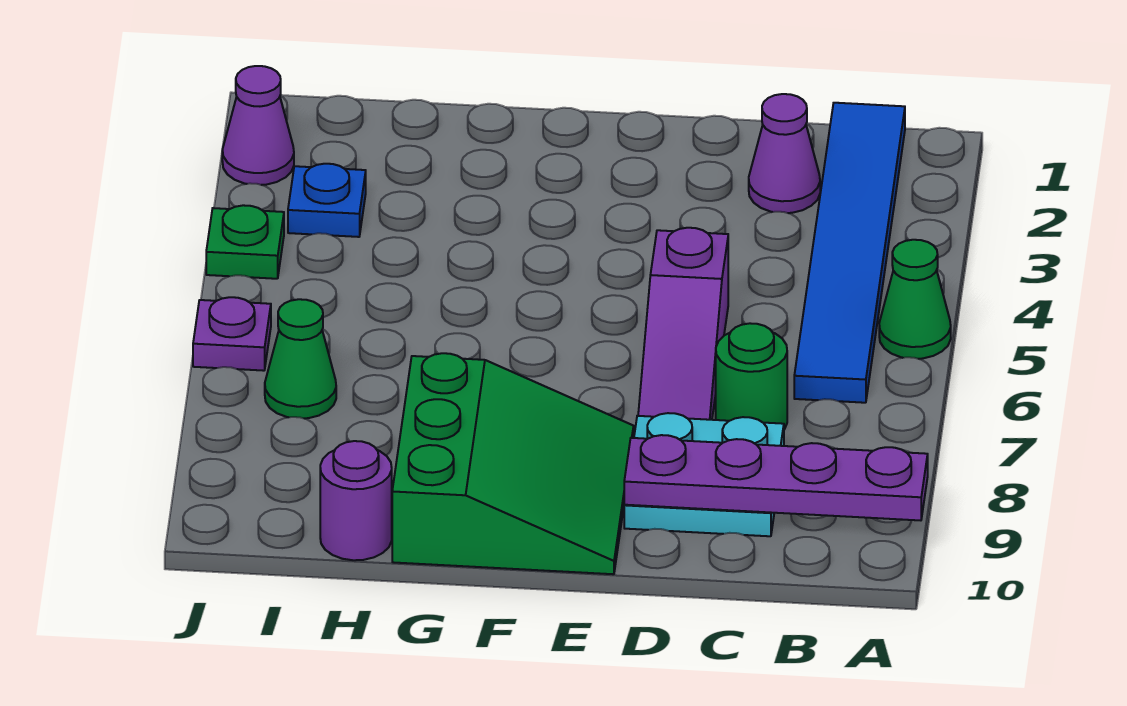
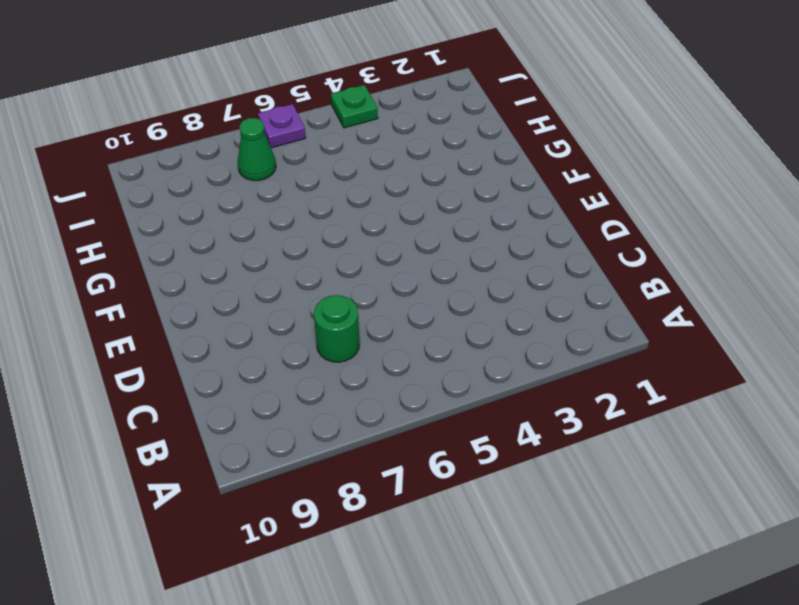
none -> green cone A5 level 1
none -> blue tile B1:B6 level 1
none -> purple cone C2 level 1

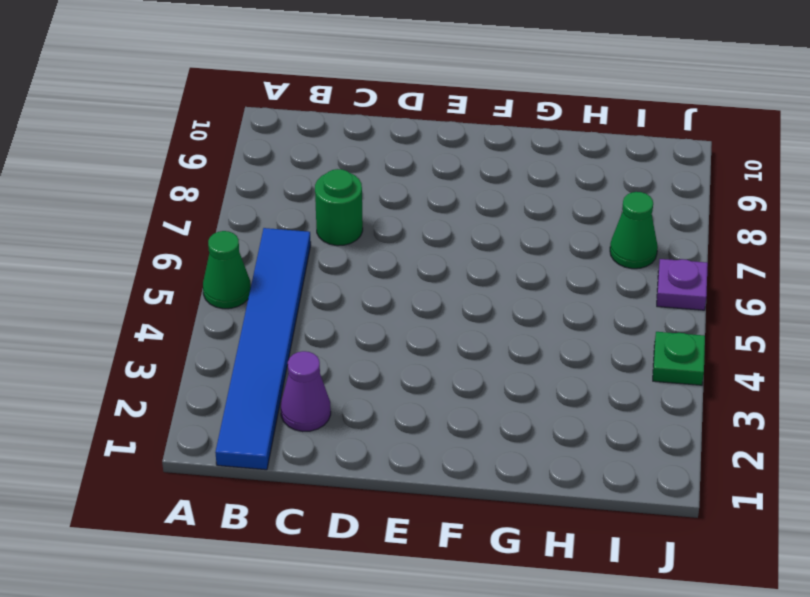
none -> cyan plate C8:D9 level 1
none -> purple slope D5:D7 level 1 top 5
none -> green slope E8:G10 level 1 top G

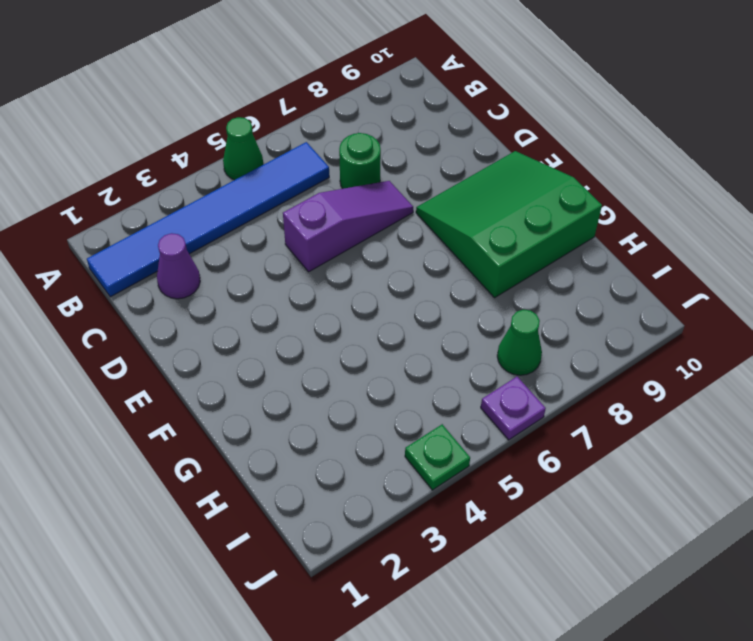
none -> cyan plate C8:D9 level 1
none -> purple round brick H10 level 1
none -> blue plate I3 level 1

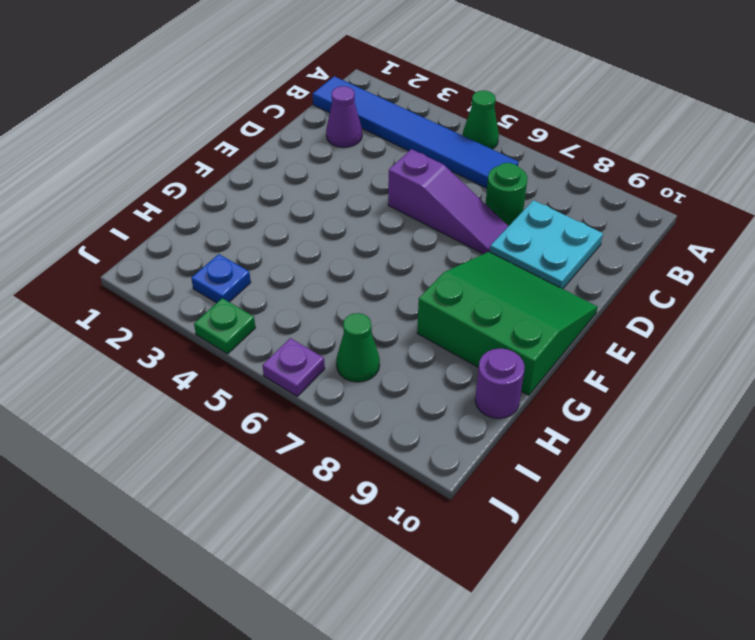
none -> purple cone J2 level 1
none -> purple plate A9:D9 level 2

